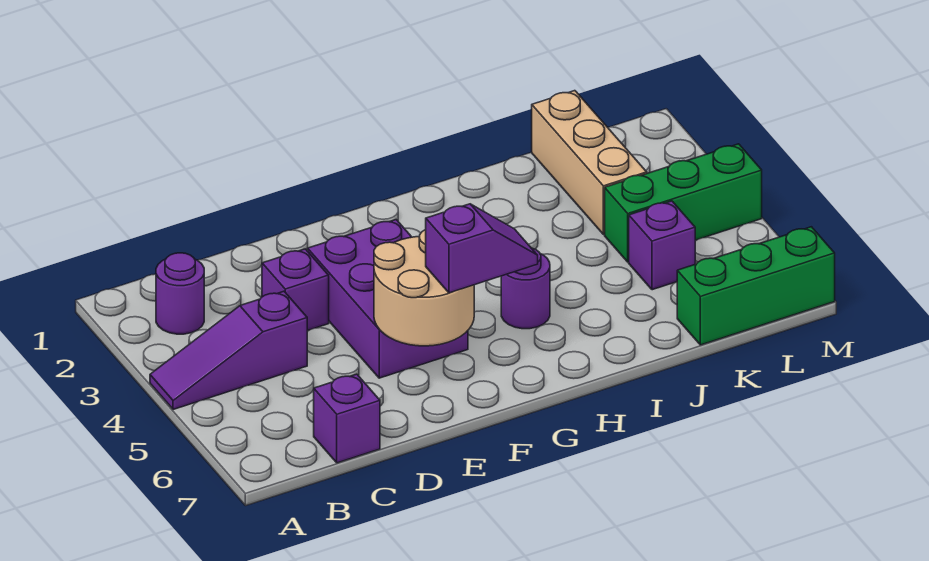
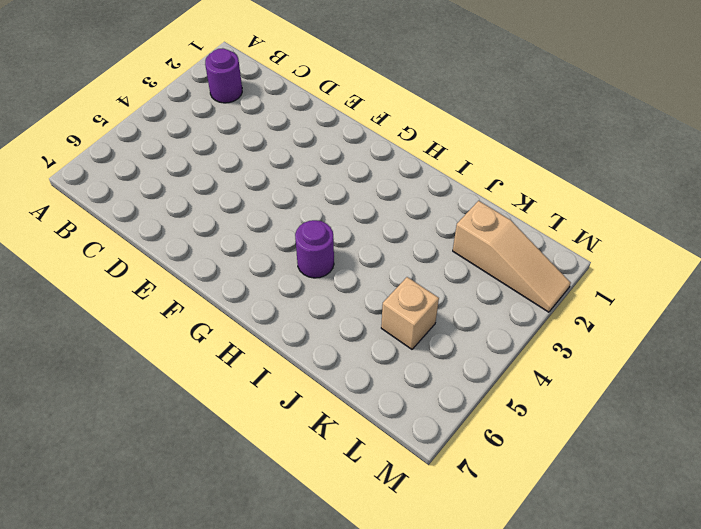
tan slope K2:M2 level 1 top K -> tan brick K1:K3 level 1
tan brick K5 level 1 -> purple brick K5 level 1
none -> purple slope A4:C4 level 1 top C
none -> purple brick C7 level 1
none -> purple brick D3 level 1

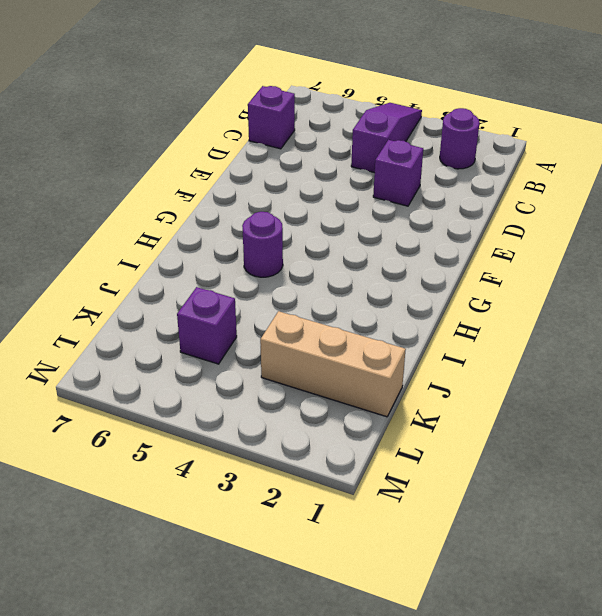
none -> purple brick E3:F5 level 1
none -> green brick K4:M4 level 1
none -> green brick K7:M7 level 1

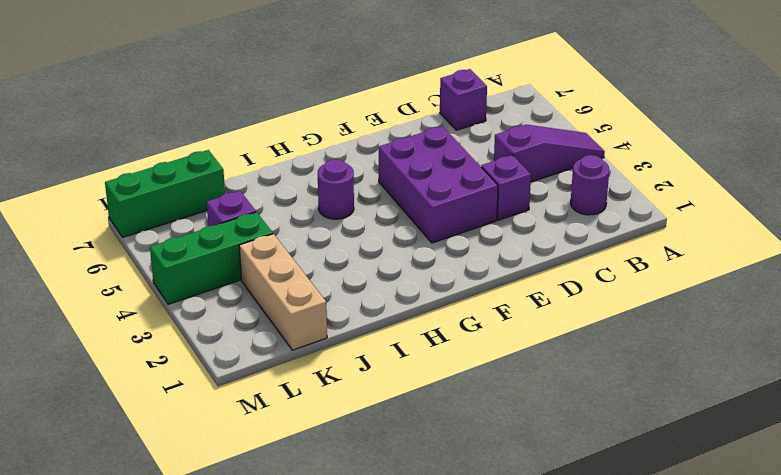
none -> tan round brick E5:F6 level 2
none -> purple slope F6:G6 level 3 top F

